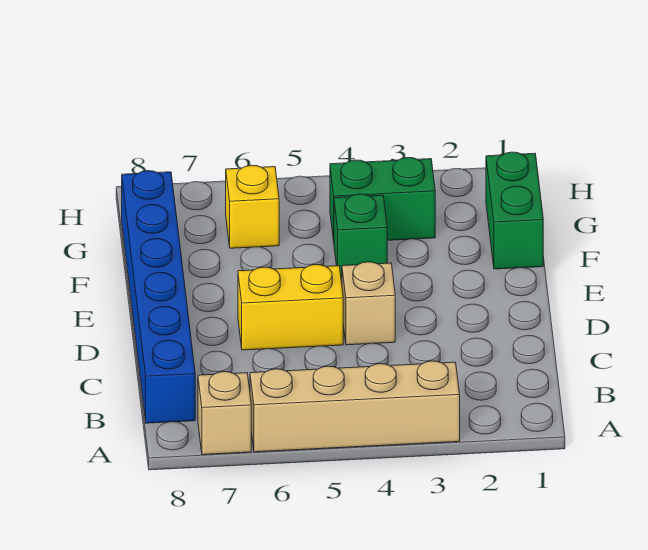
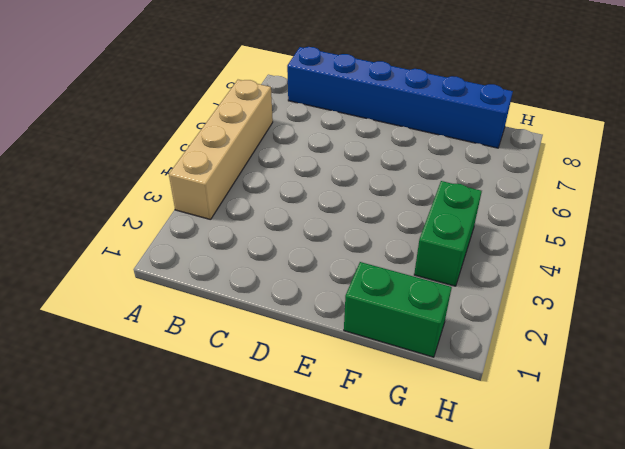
none -> tan brick A7 level 1
none -> tan brick D4 level 1

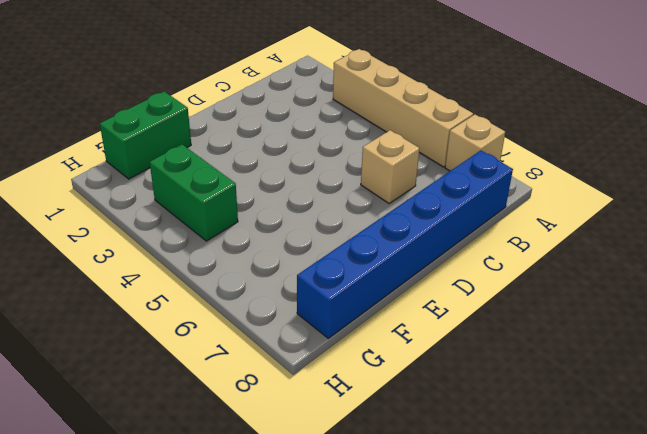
tan brick C6 level 1 -> tan brick D4 level 1
none -> yellow brick D5:D6 level 1
none -> green brick F4 level 1

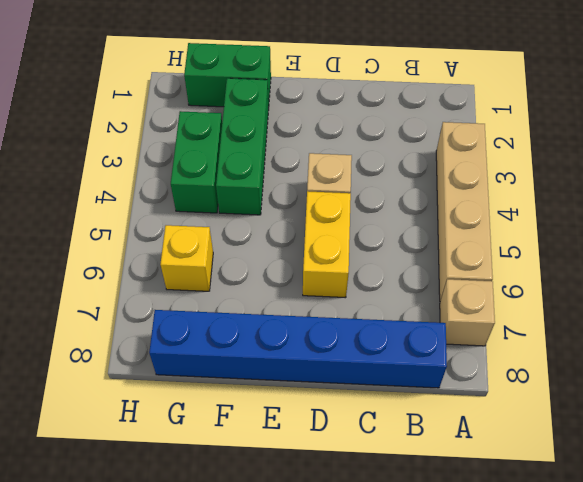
green brick F2:F4 level 1 -> green brick F4 level 1

